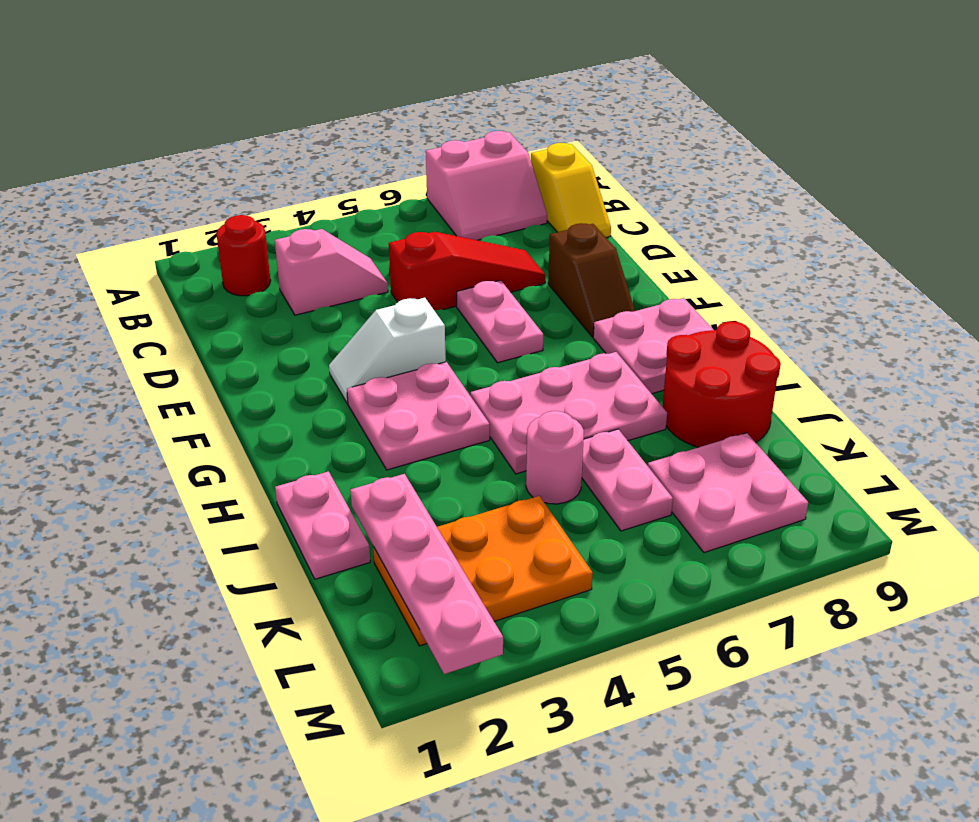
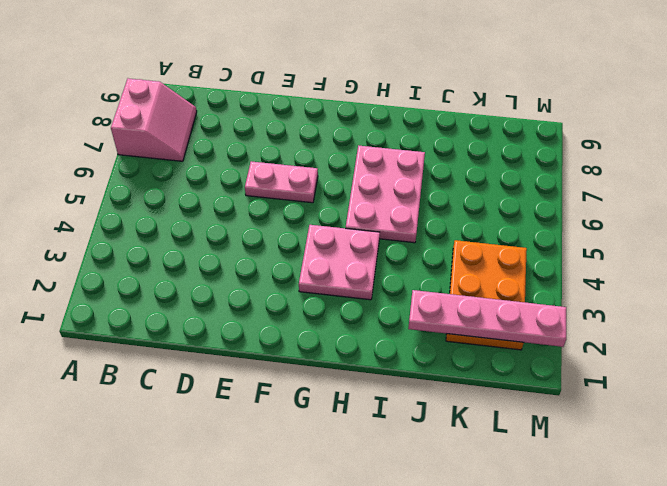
none -> red round brick B2 level 1
none -> yellow slope B9:C9 level 1 top B
none -> pink slope C3:C4 level 1 top 3

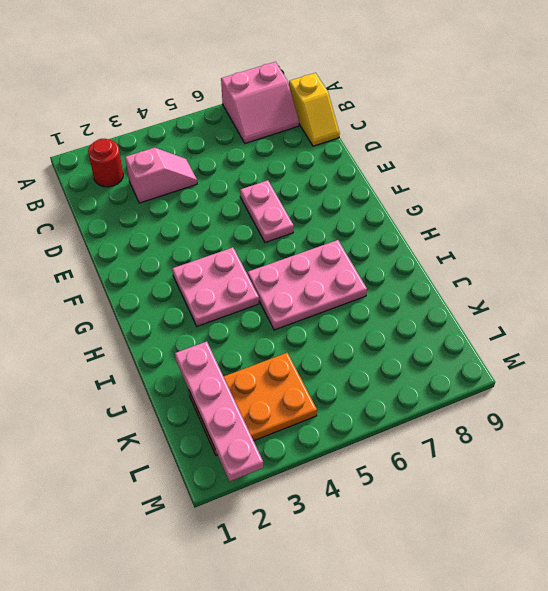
none -> red slope D5:D7 level 1 top 5
none -> brown slope E8:F8 level 1 top E
none -> white slope F3:F4 level 1 top 4

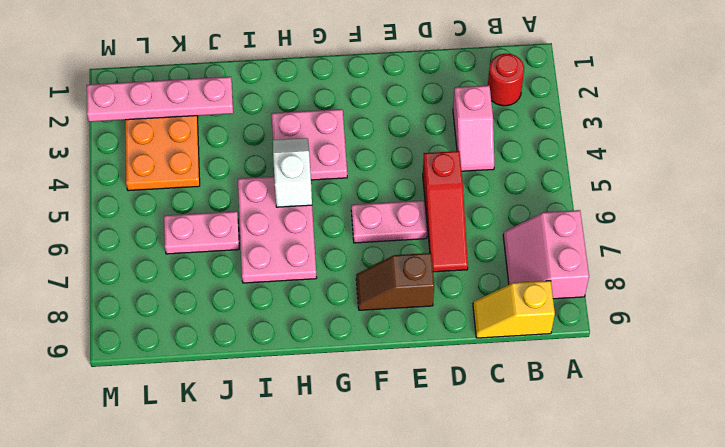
white slope H4:H5 level 2 top 5 -> white slope F3:F4 level 1 top 4
none -> pink plate G8:H9 level 1
none -> pink plate I1:J1 level 1
none -> red round brick I8:J9 level 1

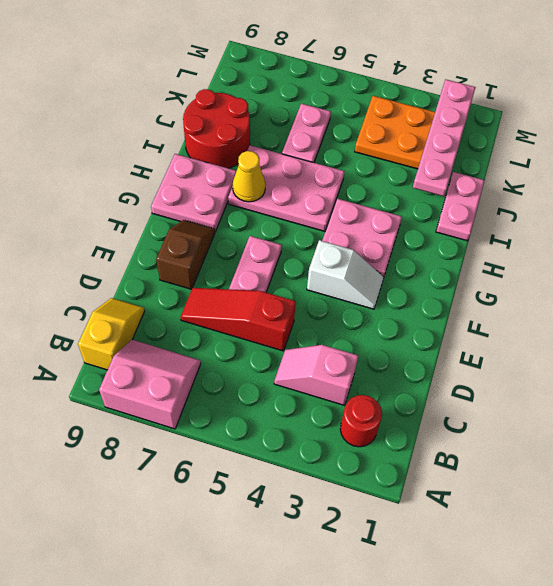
yellow cone H7 level 2 -> none
none -> pink round brick J5 level 1
none -> pink plate K7:L8 level 1

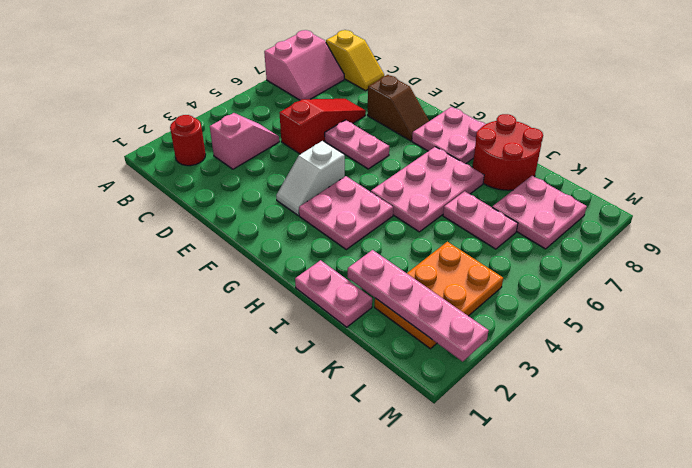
none -> pink round brick J5 level 1

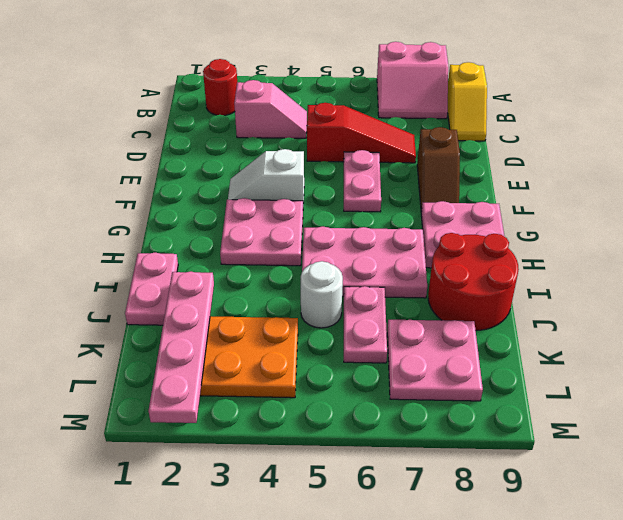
white round brick J5 level 1 -> pink round brick J5 level 1

